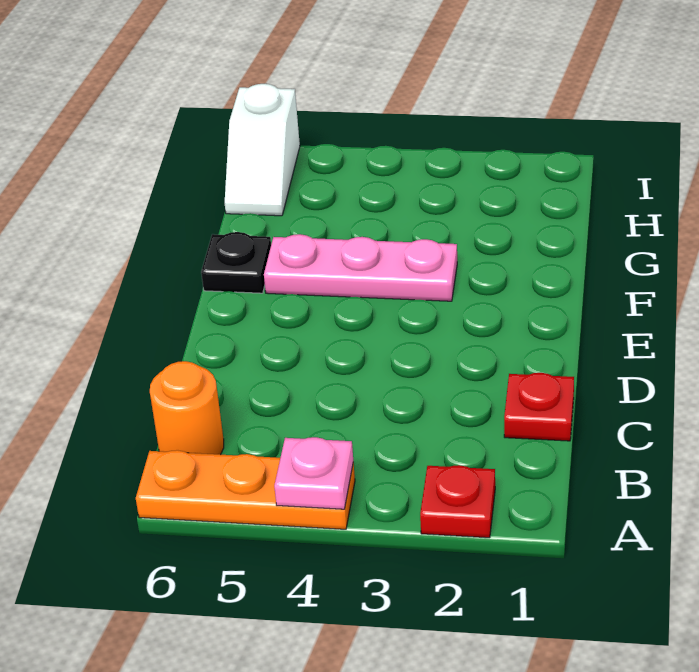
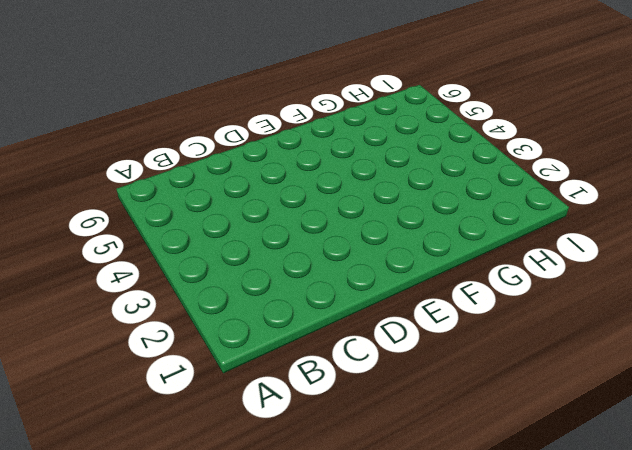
none -> red plate A2 level 1
none -> orange plate A4:A6 level 1

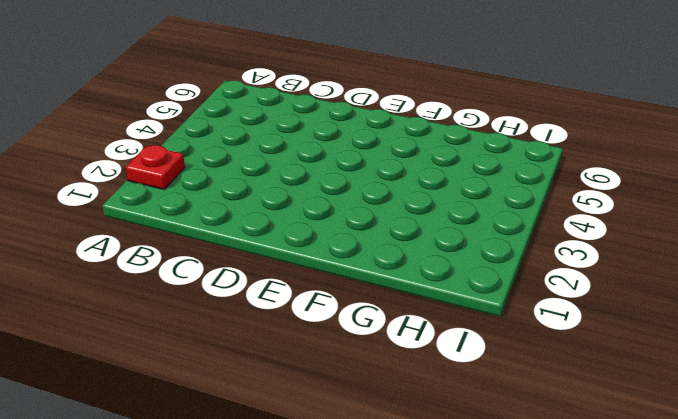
none -> orange plate A4:A6 level 1
none -> orange round brick B6 level 1

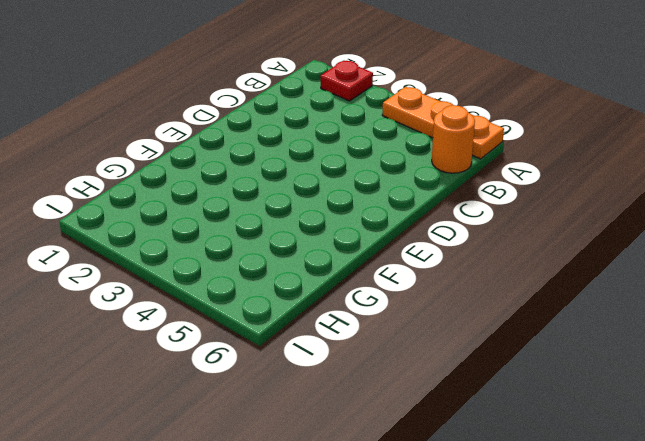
none -> red plate C1 level 1
none -> pink plate F3:F5 level 1

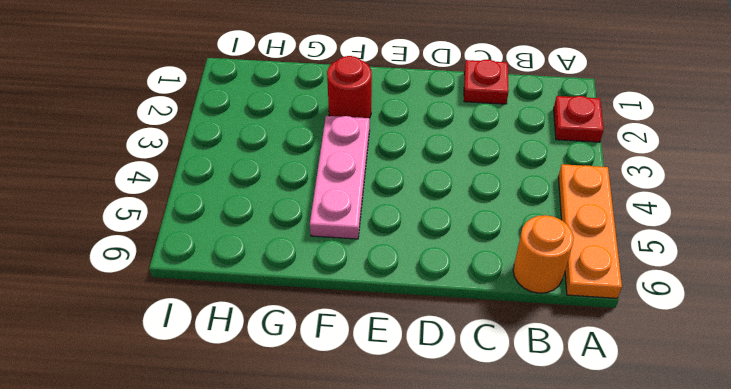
red round brick F2 level 1 -> none
none -> black plate F6 level 1
none -> white slope H6:I6 level 1 top I

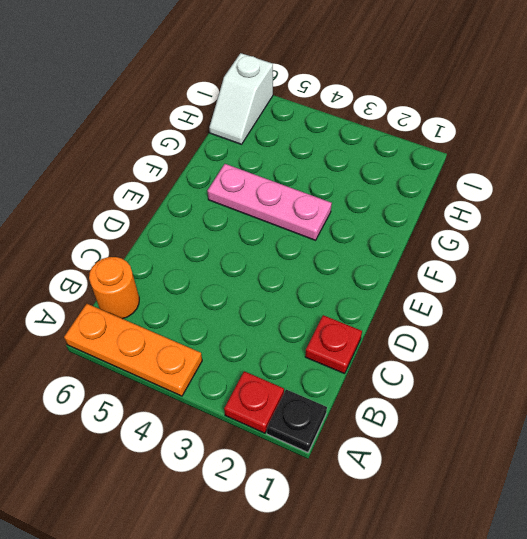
black plate A1 level 1 -> black plate F6 level 1
none -> pink plate A4 level 2

